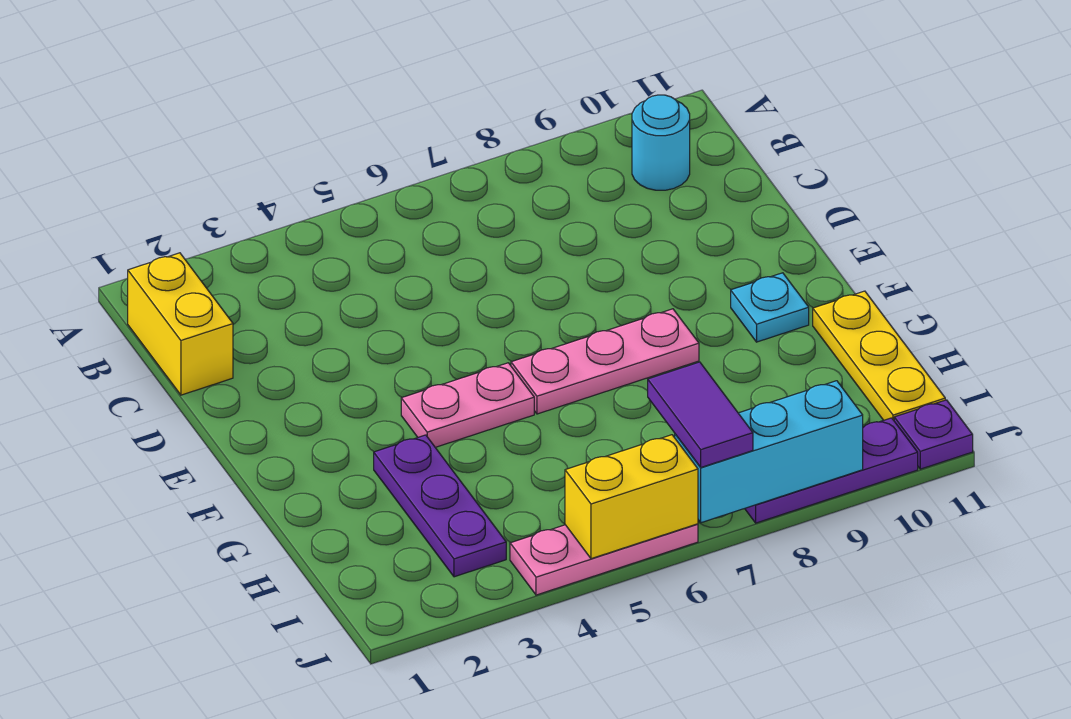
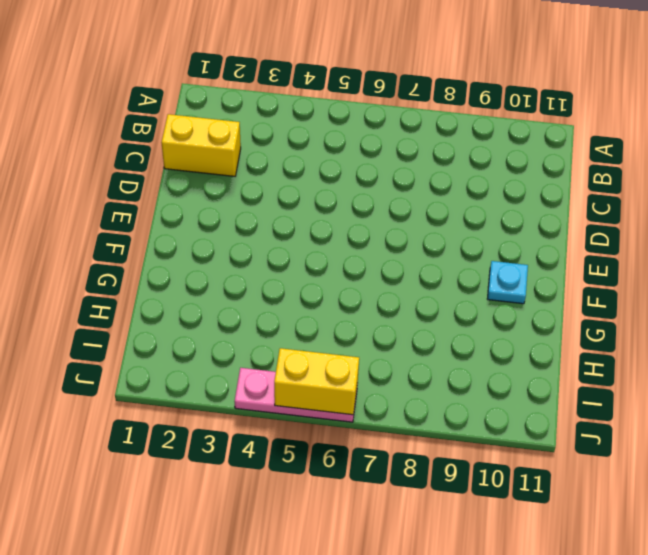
yellow brick C1:C2 level 1 -> yellow brick B1:C1 level 1
none -> cyan round brick B10 level 1
none -> pink plate F4:F5 level 1
none -> pink plate F6:F8 level 1

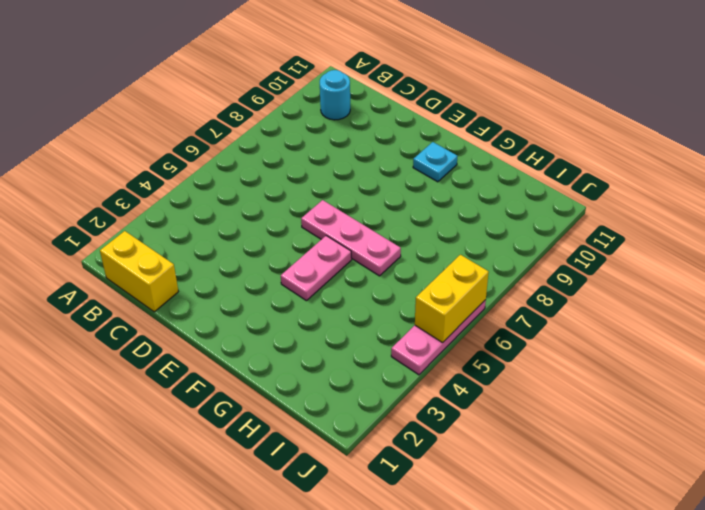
pink plate E6:G6 level 1 -> pink plate F6:F8 level 1
none -> purple plate G3:I3 level 1
none -> yellow plate G11:I11 level 1
none -> purple plate J8:J10 level 1

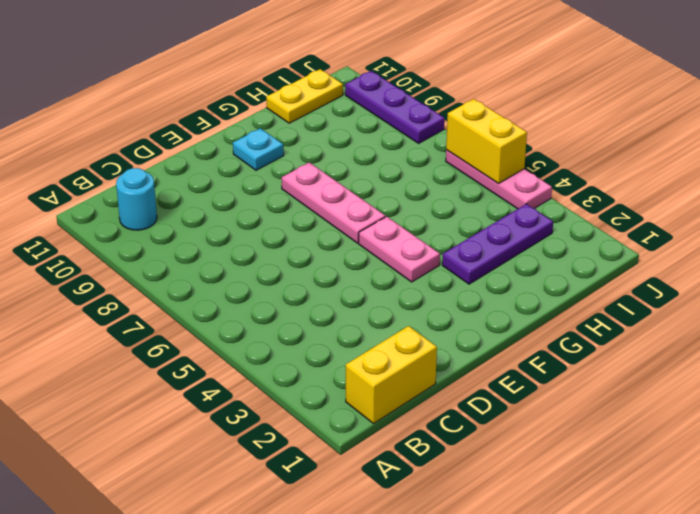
yellow plate H11:I11 level 1 -> yellow plate G11:I11 level 1
none -> purple plate J11 level 1
none -> cyan brick J7:J9 level 2
none -> purple tile I7:J7 level 3

